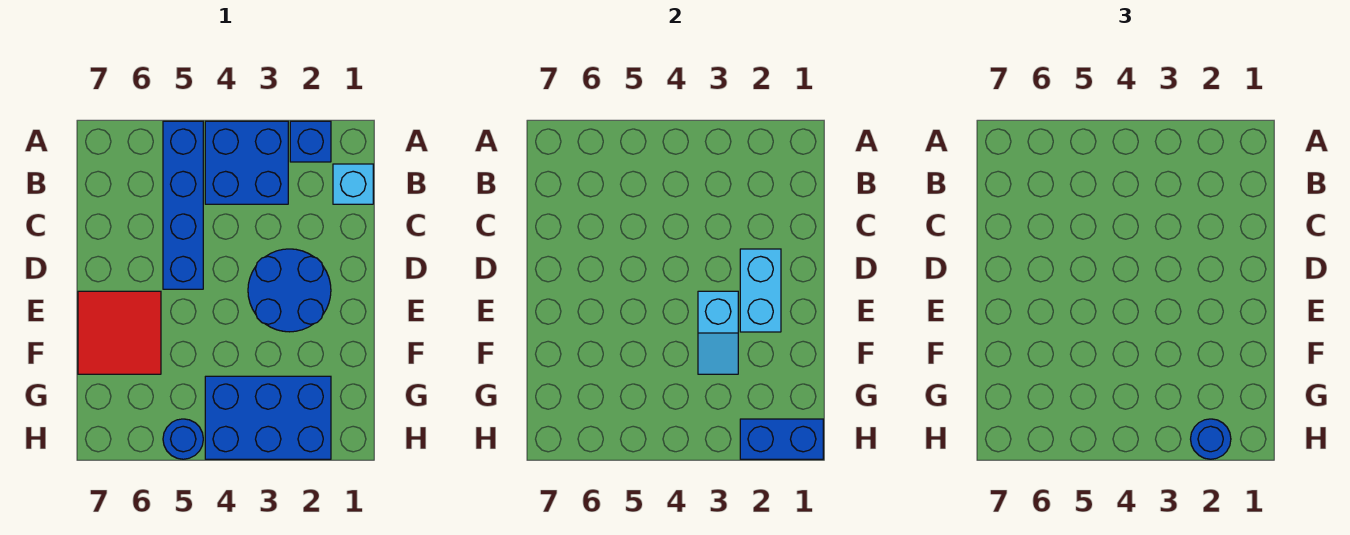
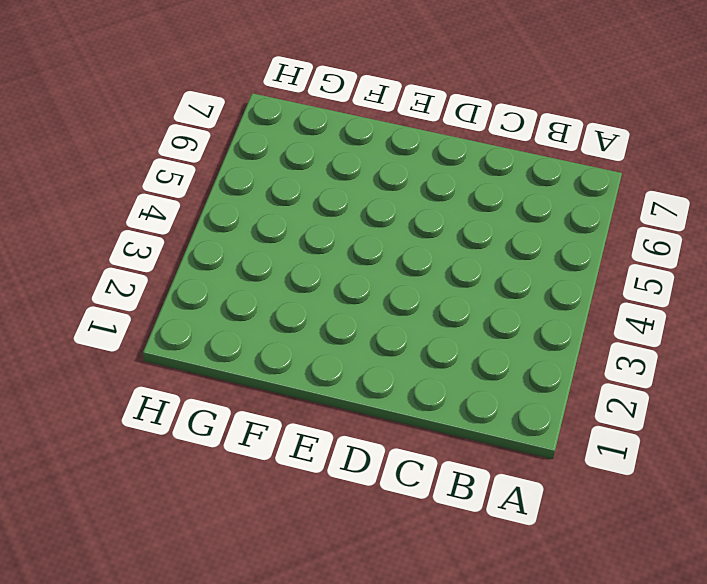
none -> blue brick A2 level 1
none -> blue brick A3:B4 level 1
none -> blue brick A5:D5 level 1

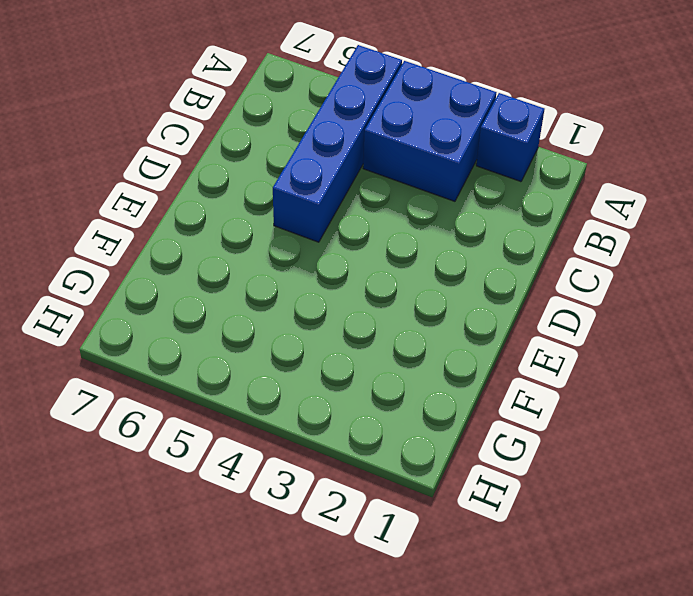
none -> cyan brick B1 level 1
none -> blue round brick D2:E3 level 1
none -> red tile E6:F7 level 1

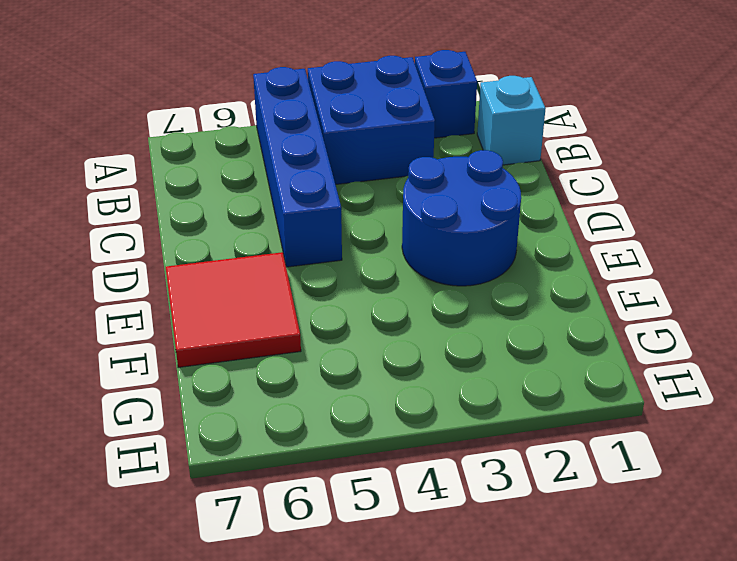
none -> blue brick G2:H4 level 1
none -> blue round brick H5 level 1
none -> cyan brick D2:E2 level 2

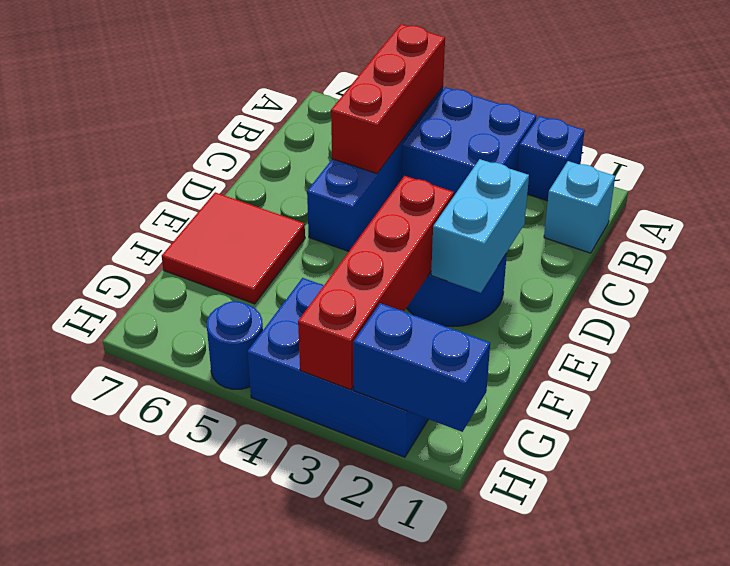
red brick A5:C5 level 2 -> none
red brick E3:H3 level 2 -> cyan slope E3:F3 level 2 top E
none -> blue round brick H2 level 3

